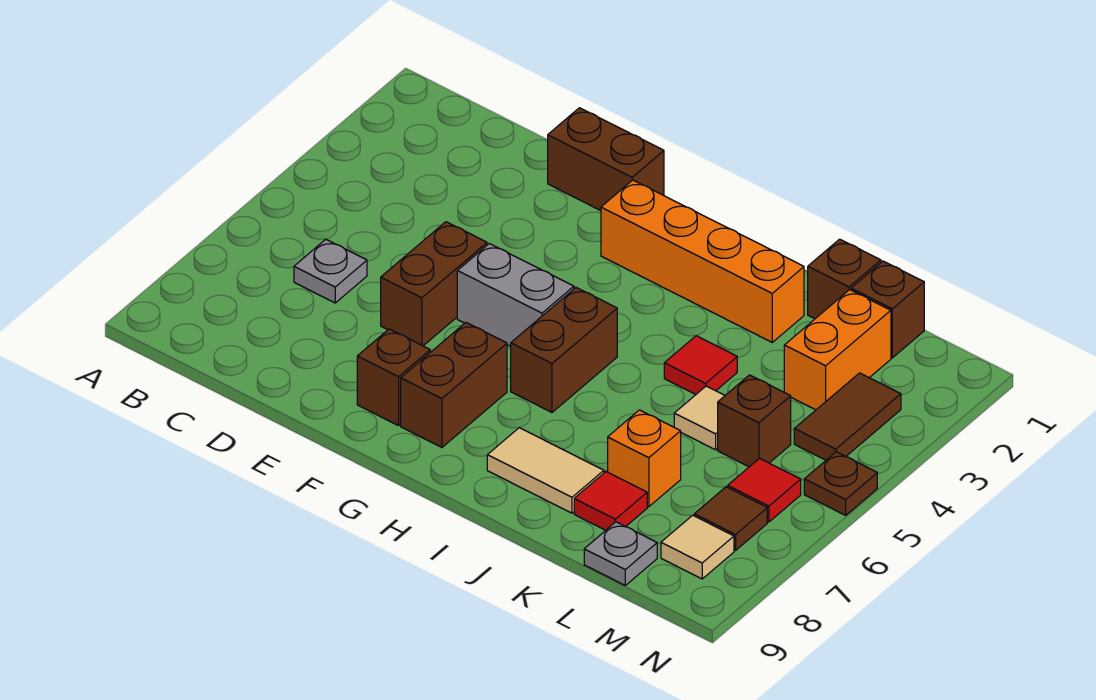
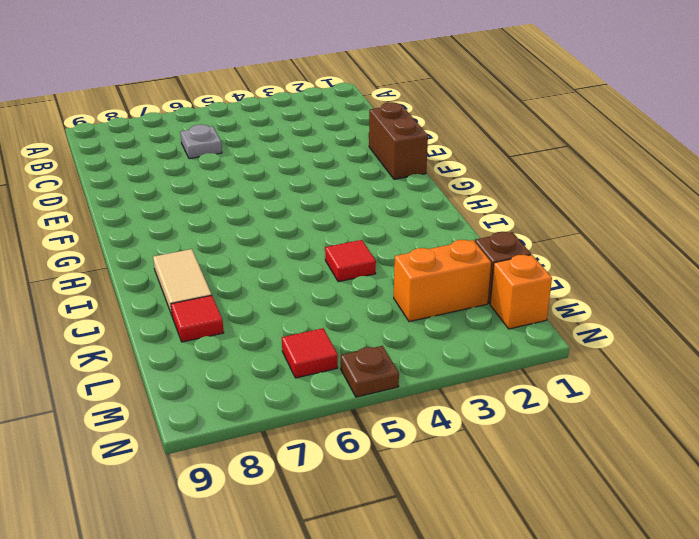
orange brick M1 level 1 -> orange brick K7 level 1
none -> brown brick E5:E6 level 1
none -> grey brick F5:G5 level 1
none -> brown brick F8 level 1

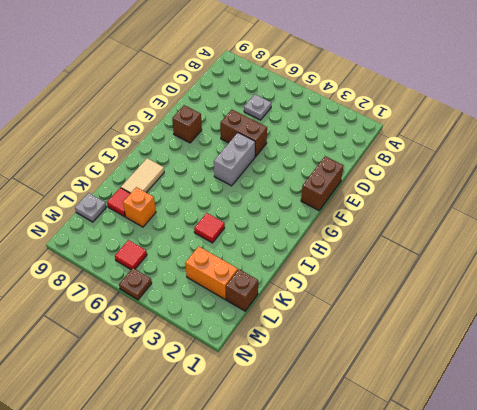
none -> orange brick G2:J2 level 1
none -> brown brick G7:G8 level 1
none -> brown brick H5:H6 level 1

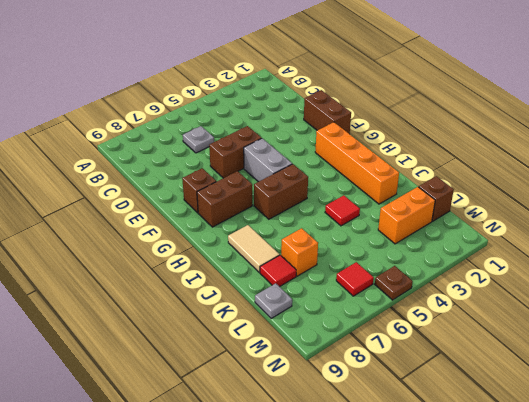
none -> brown brick K1 level 1
none -> tan tile K5 level 1
none -> brown brick L5 level 1

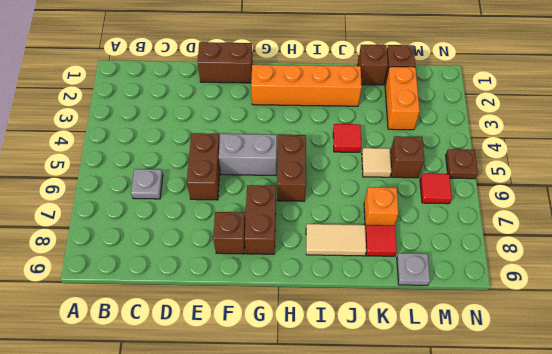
none -> brown tile M3:M4 level 1
none -> brown tile M7 level 1
none -> tan tile M8 level 1

